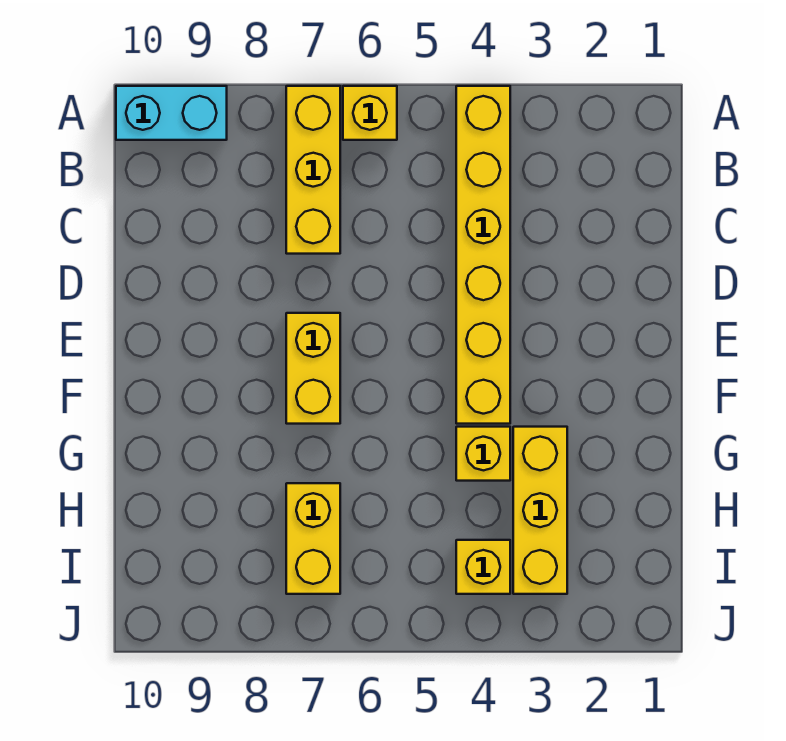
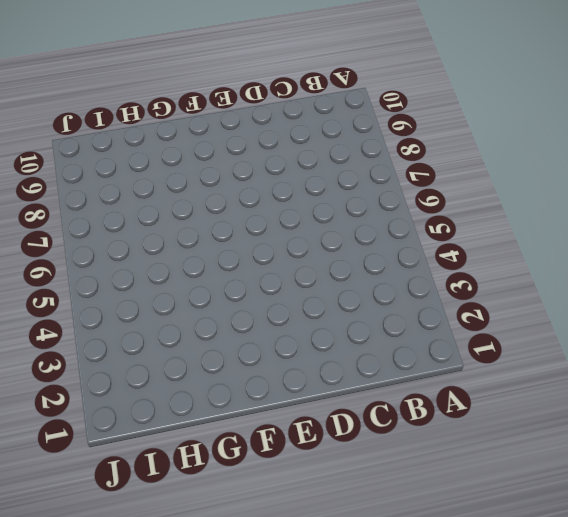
none -> yellow brick A4:F4 level 1
none -> yellow brick A6 level 1

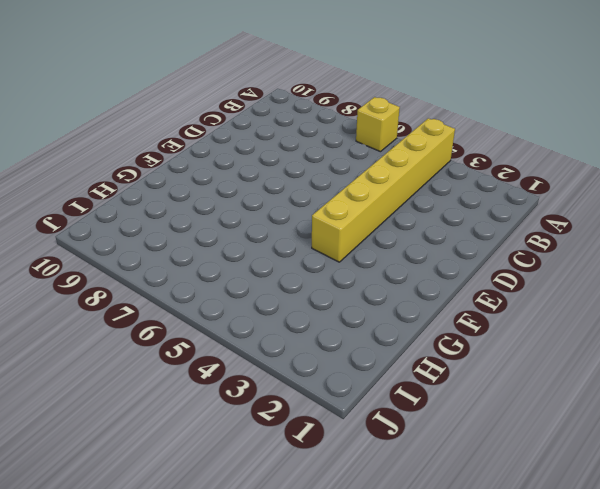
none -> yellow brick A7:C7 level 1
none -> cyan brick A9:A10 level 1

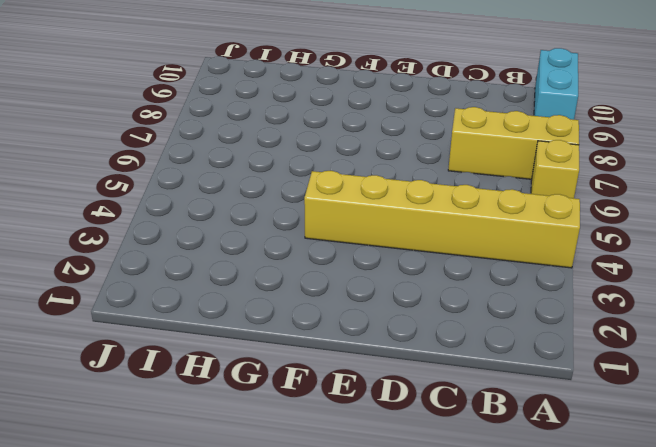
none -> yellow brick E7:F7 level 1
none -> yellow brick G3:I3 level 1

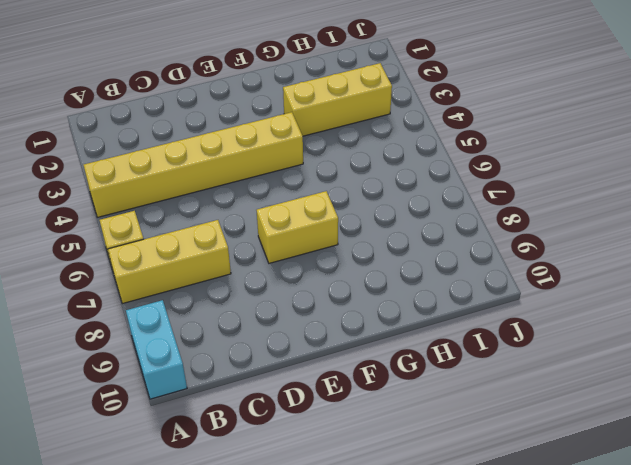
none -> yellow brick G4 level 1
none -> yellow brick H7:I7 level 1

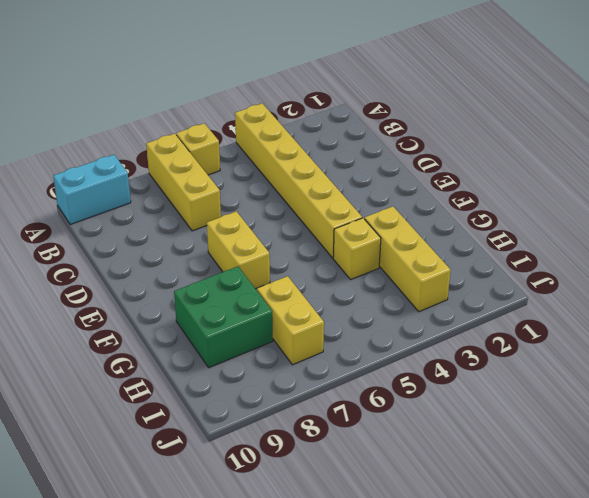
green brick G8:H9 level 1 -> none
none -> yellow brick I4 level 1

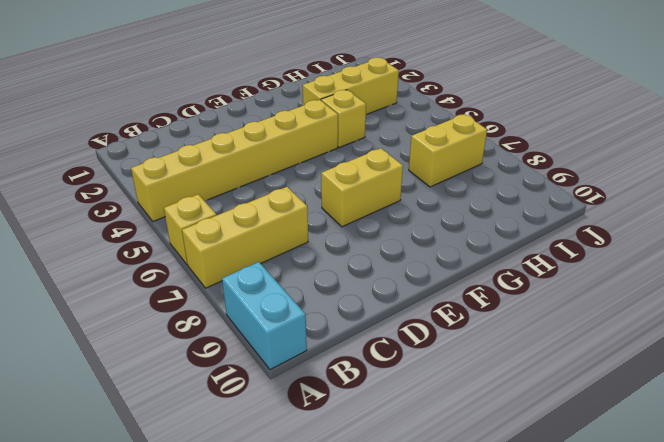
none -> yellow brick I4 level 1

